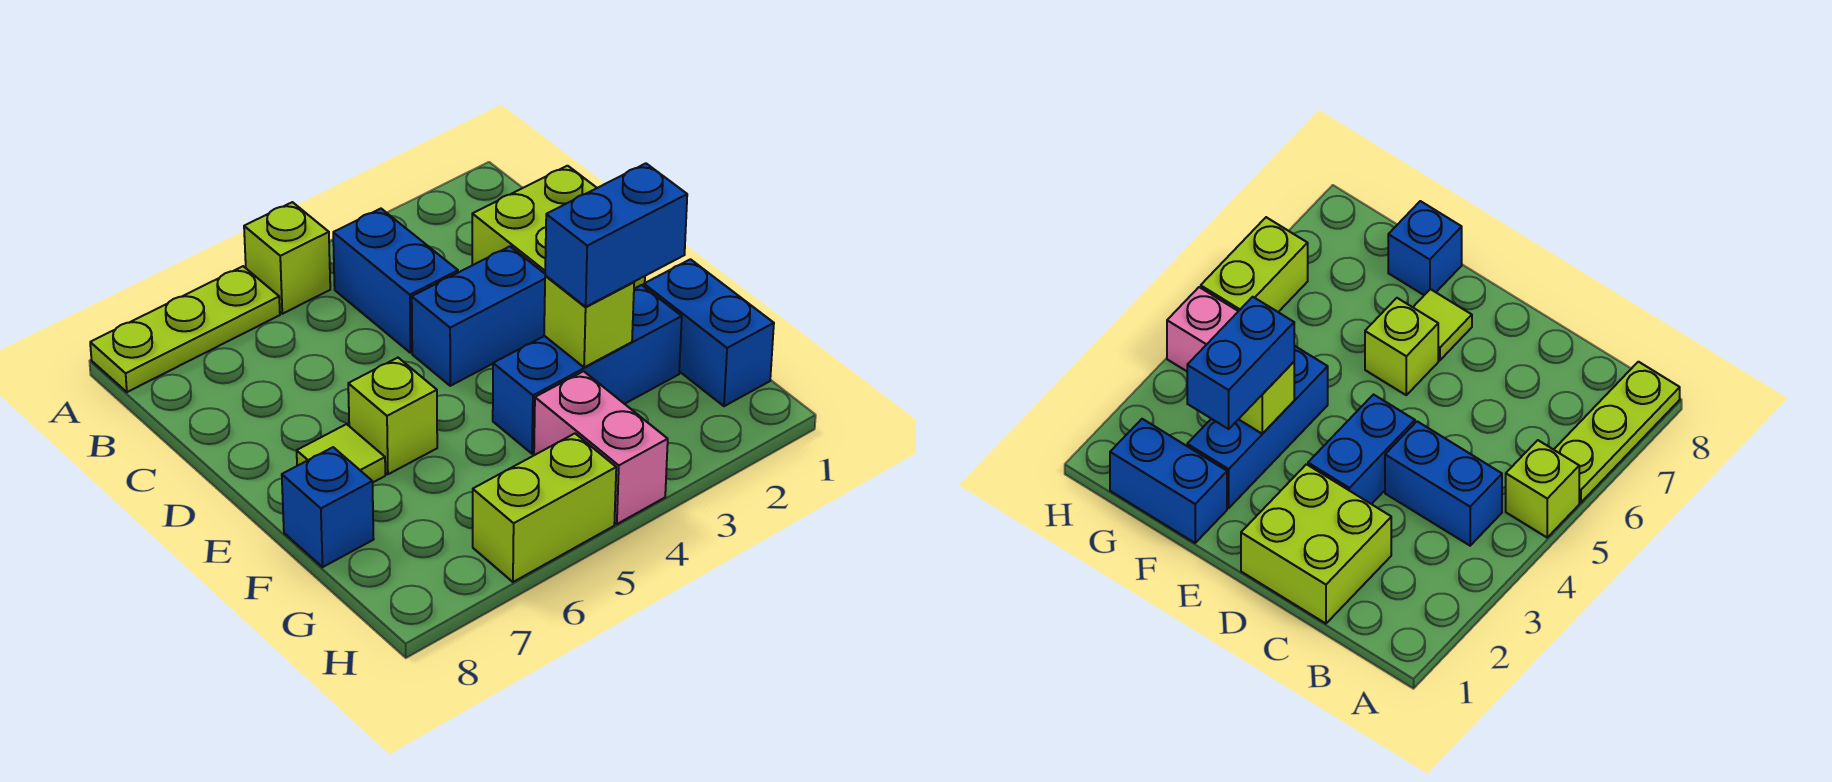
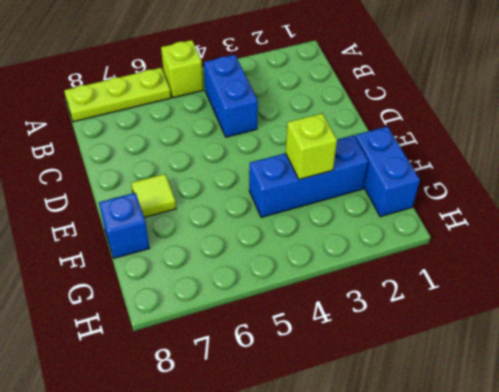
none -> lime brick C1:D2 level 1
none -> blue brick D3:D4 level 1
none -> lime brick E6 level 1

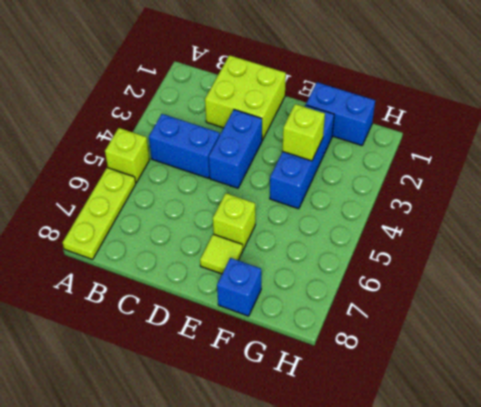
none -> pink brick G4:H4 level 1
none -> lime brick H5:H6 level 1
none -> blue brick F2:F3 level 3

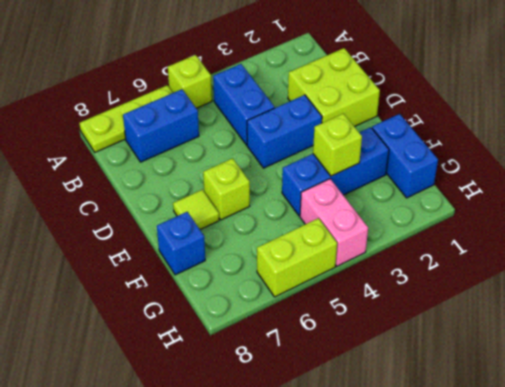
blue brick B6:B7 level 1 -> blue brick F2:F3 level 3

